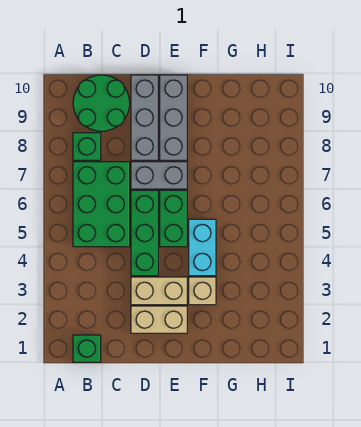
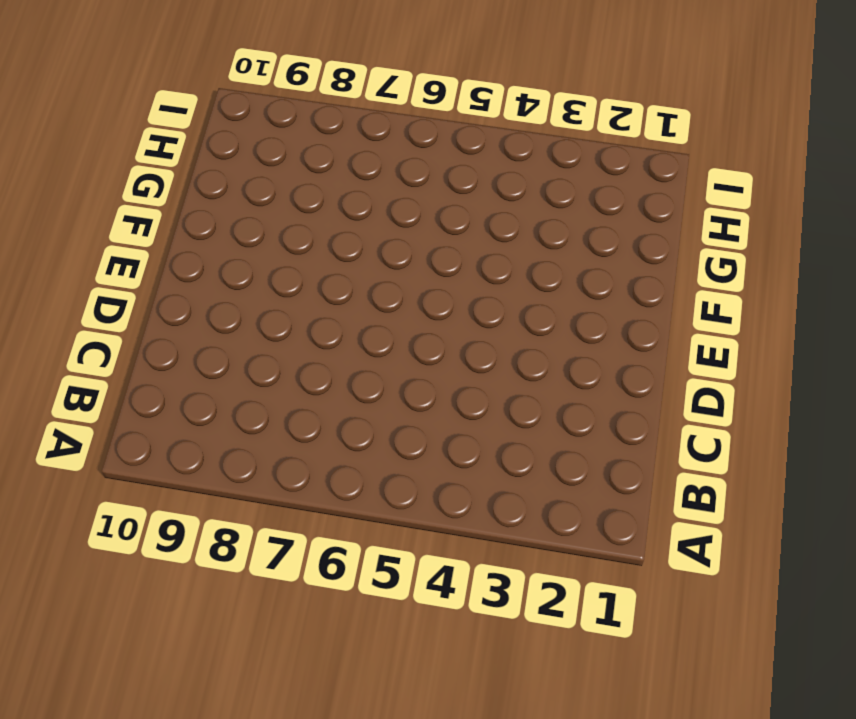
none -> green brick B1 level 1
none -> green brick B5:C7 level 1
none -> green brick B8 level 1

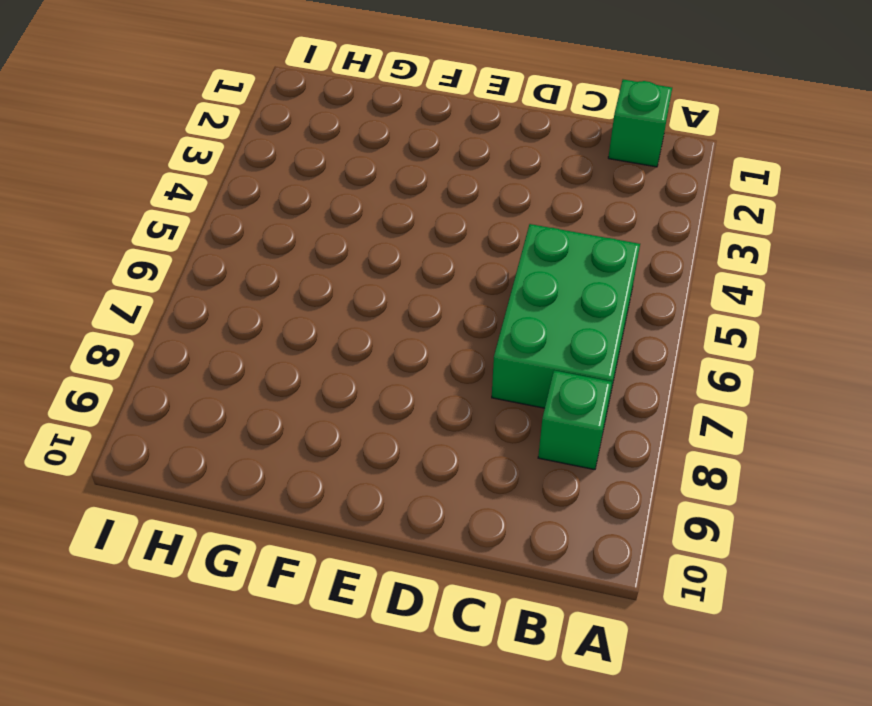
none -> green round brick B9:C10 level 1
none -> tan brick D2:E2 level 1
none -> tan brick D3:E3 level 1

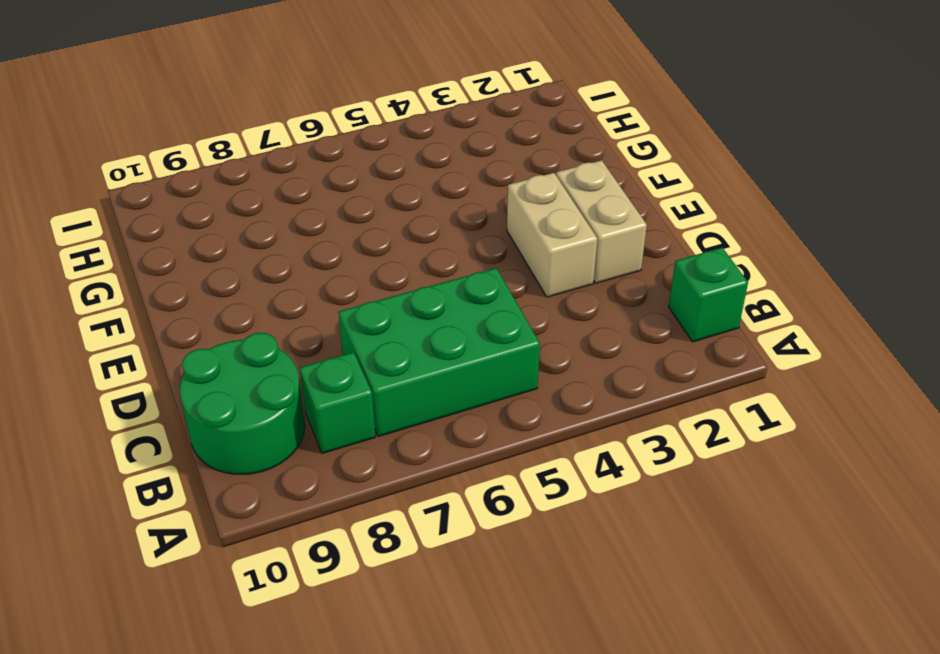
none -> green brick D4:D6 level 1
none -> grey brick D7:E7 level 1
none -> grey brick D8:D10 level 1

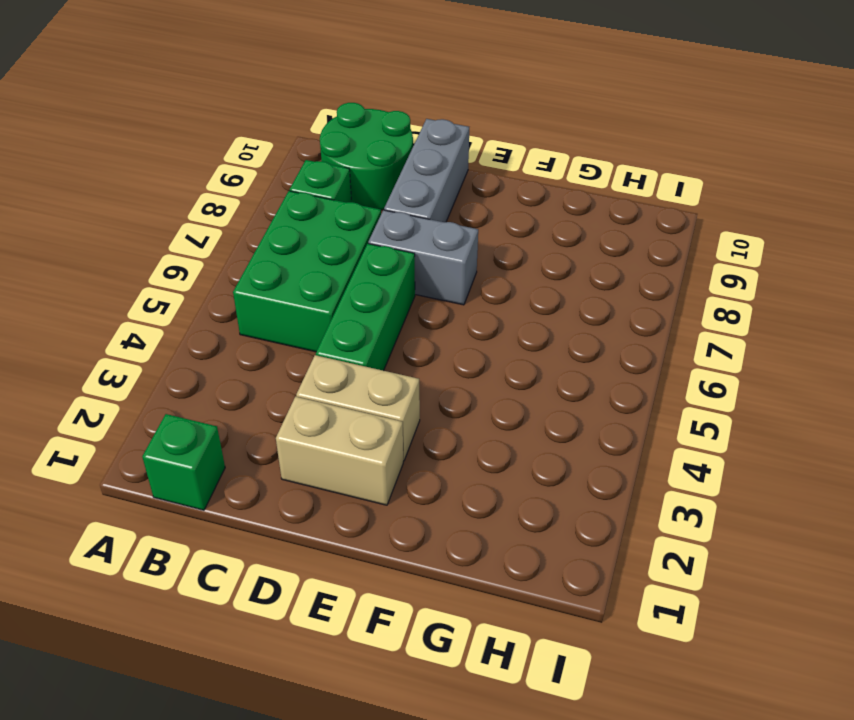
none -> green brick E5:E6 level 1
none -> grey brick E8:E10 level 1
none -> tan brick F3 level 1

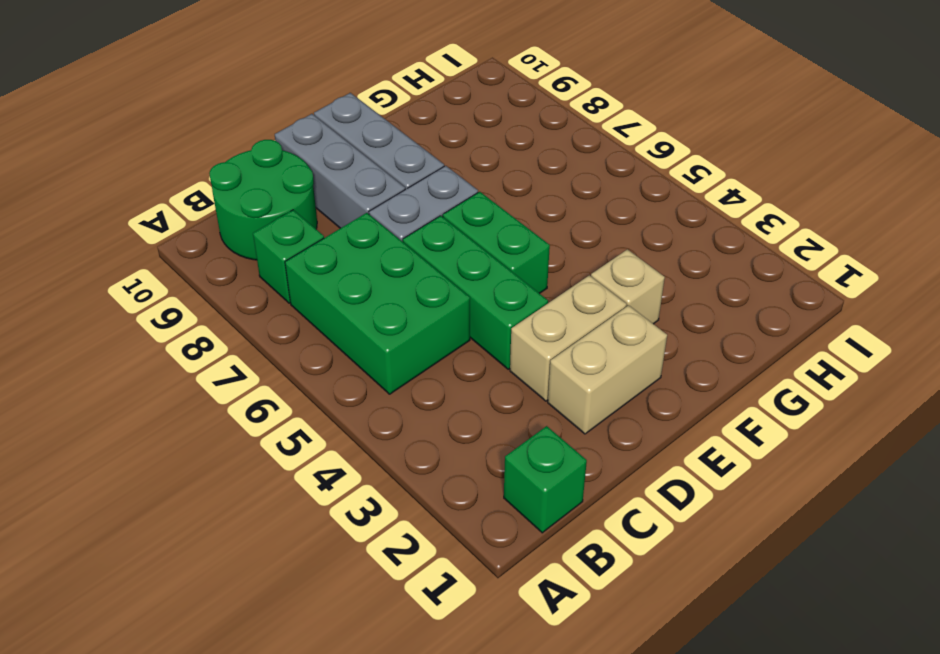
none -> cyan brick F4:F5 level 1

